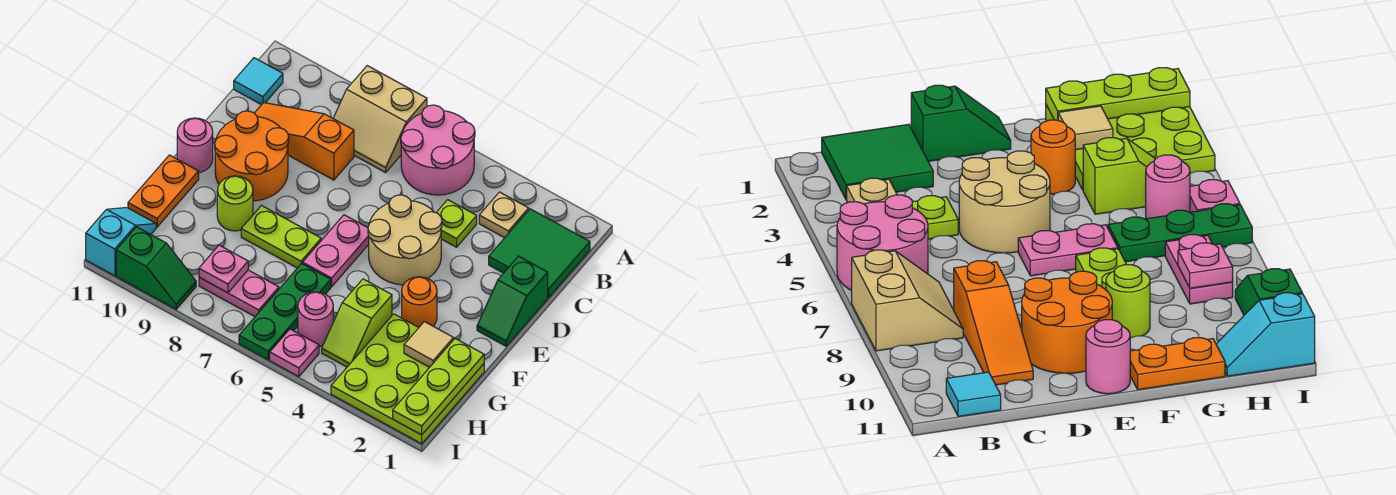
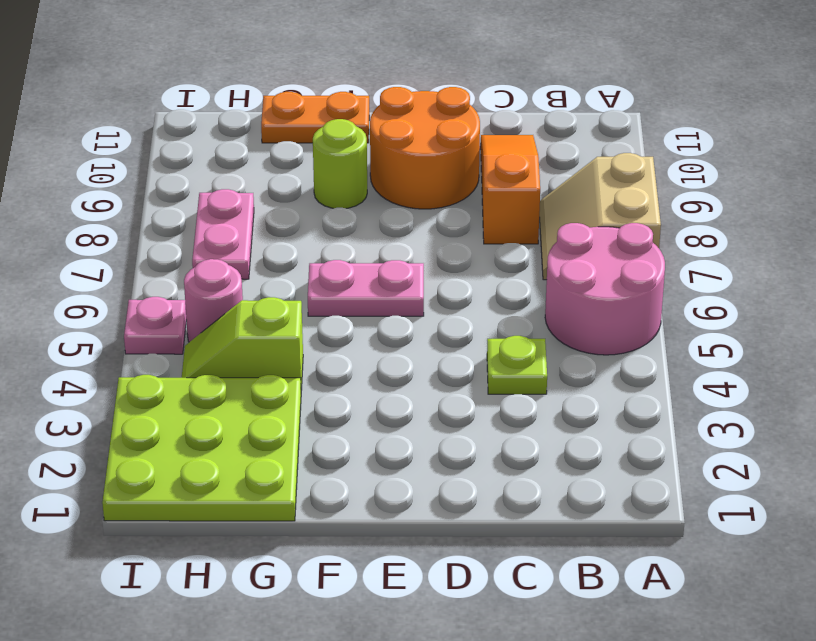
none -> green tile B1:C2 level 1
none -> tan plate B3 level 1
none -> cyan tile B11 level 1

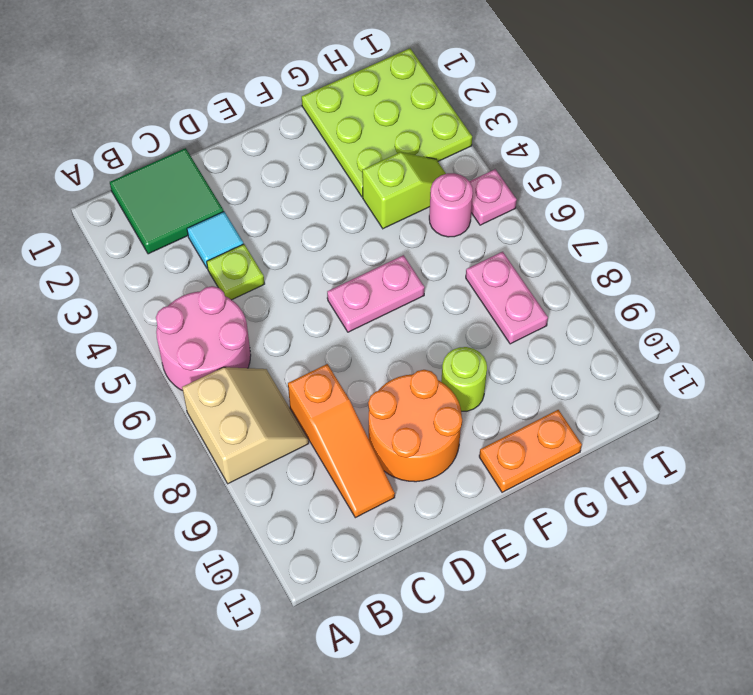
cyan tile C3 level 1 -> cyan tile B11 level 1
none -> tan plate B3 level 1
none -> green slope D1:E1 level 1 top D
none -> tan round brick D4:E5 level 1

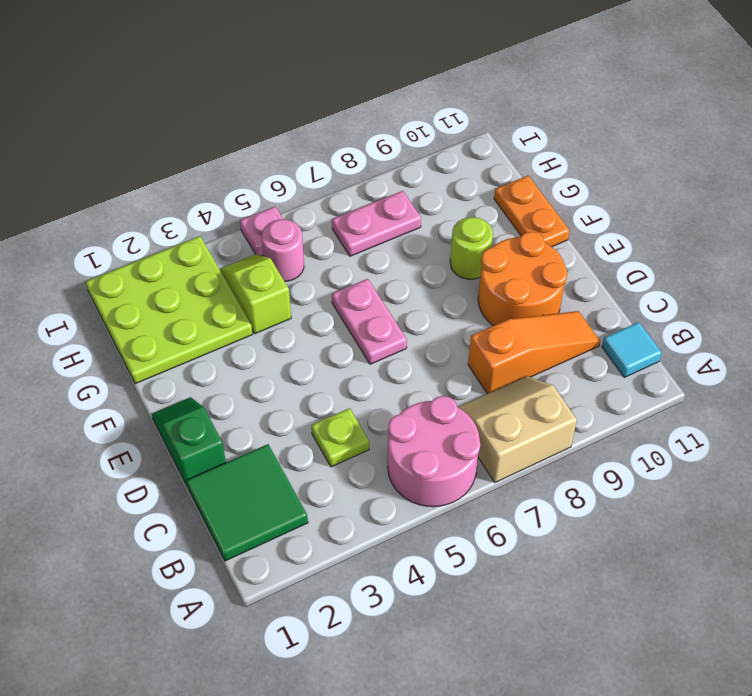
none -> tan plate B3 level 1
none -> tan round brick D4:E5 level 1
none -> pink round brick E11 level 1

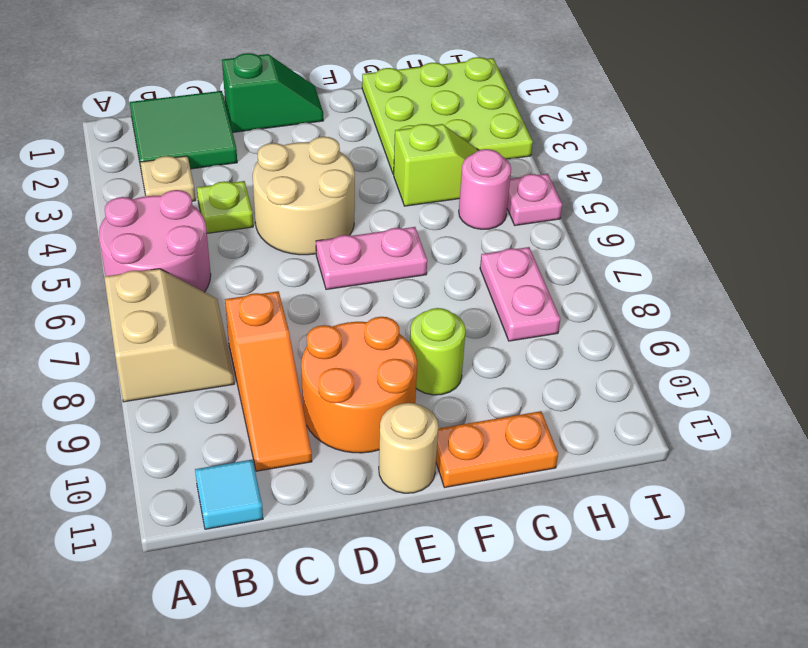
tan round brick E11 level 1 -> pink round brick E11 level 1
none -> orange round brick F3 level 1
none -> lime plate F7:F8 level 1
none -> green plate G6:I6 level 1

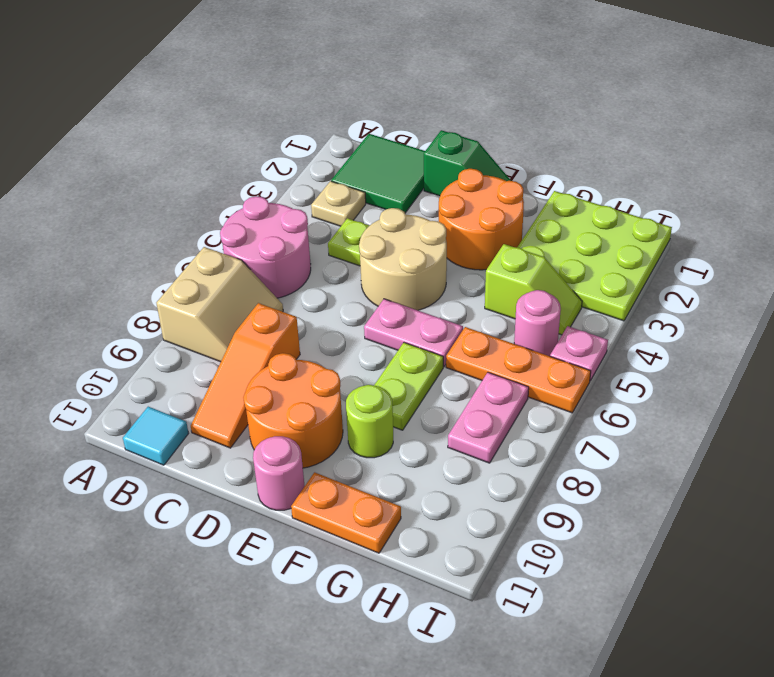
orange round brick E2:F3 level 1 -> orange round brick F3 level 1
orange plate G6:I6 level 1 -> green plate G6:I6 level 1
none -> cyan slope H11:I11 level 1 top I
none -> green slope I9:I10 level 1 top 10
none -> lime plate G1:I1 level 2

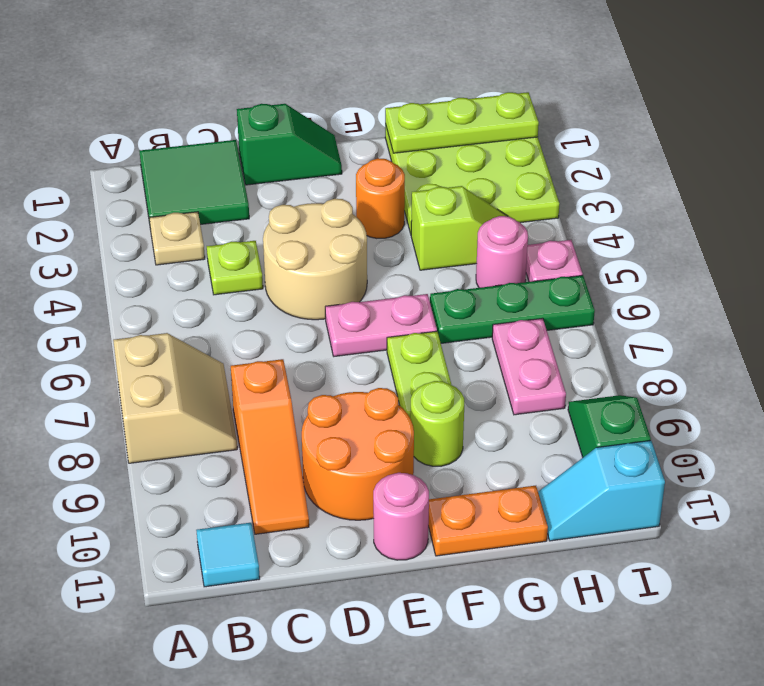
none -> pink round brick A5:B6 level 1
none -> tan tile G2 level 2
none -> pink plate H8 level 2

